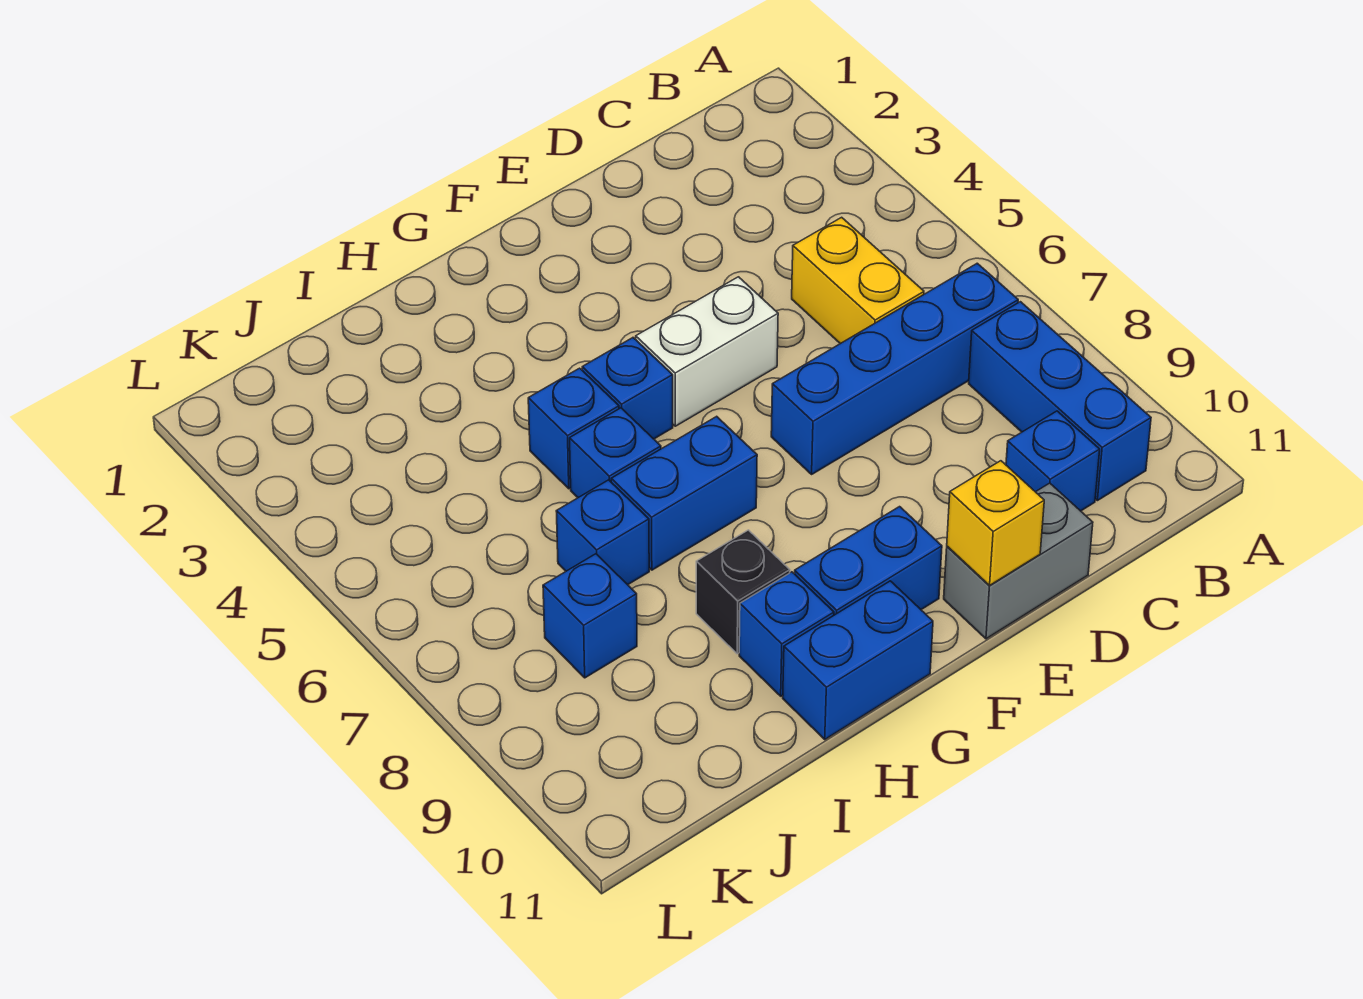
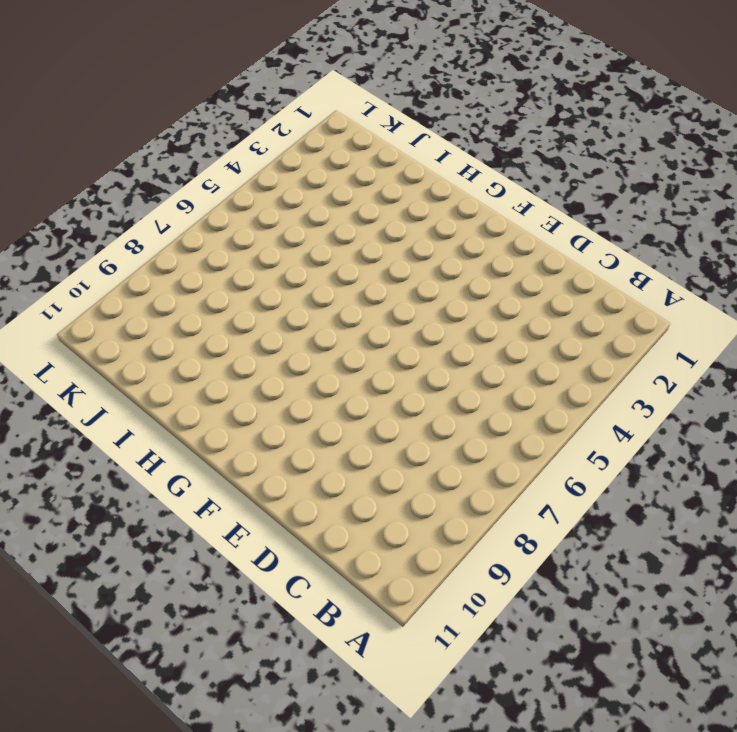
none -> blue brick B7:E7 level 1
none -> blue brick B8:B10 level 1
none -> yellow brick C5:C6 level 1

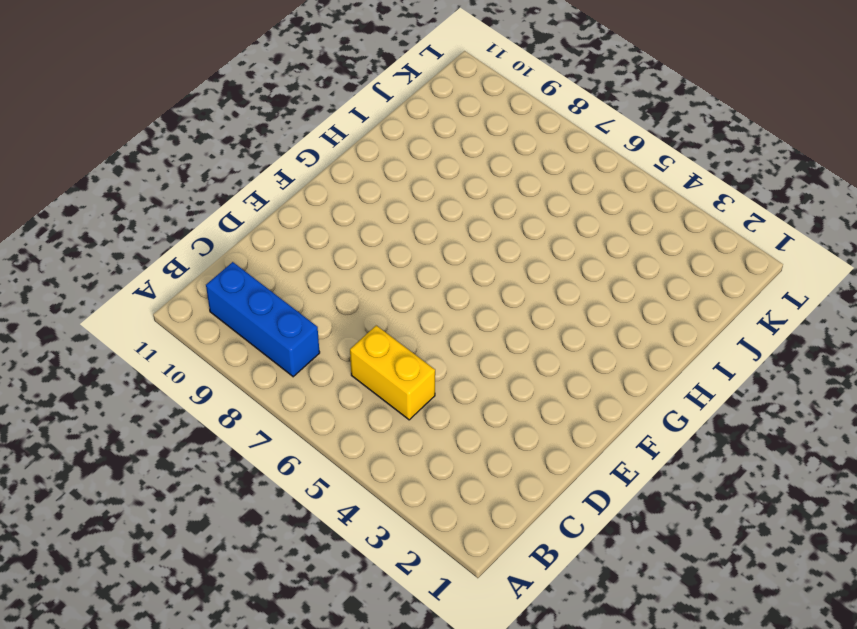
none -> blue brick B7:E7 level 1
none -> blue brick C10 level 1
none -> grey brick D11:E11 level 1

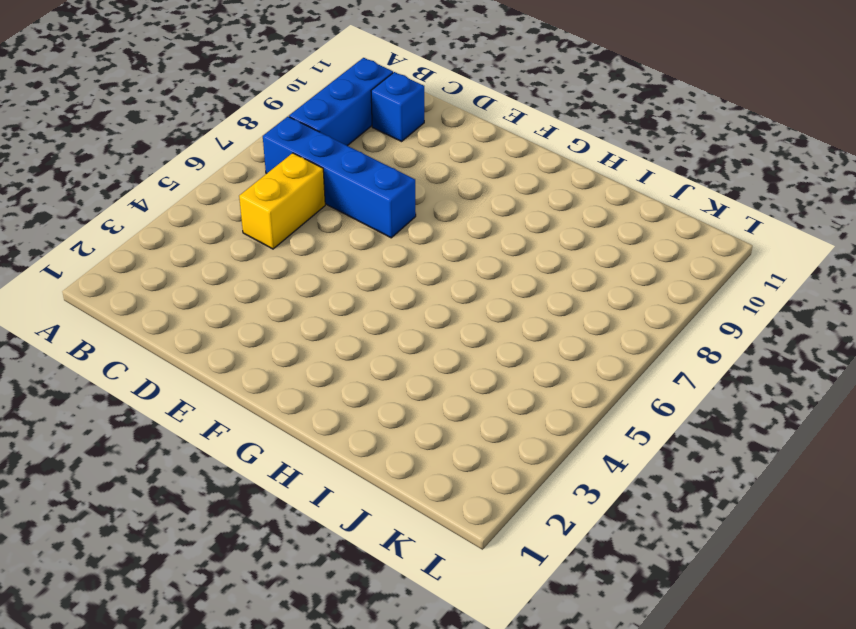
none -> grey brick D11:E11 level 1
none -> white brick E5:F5 level 1
none -> blue brick F10:G10 level 1

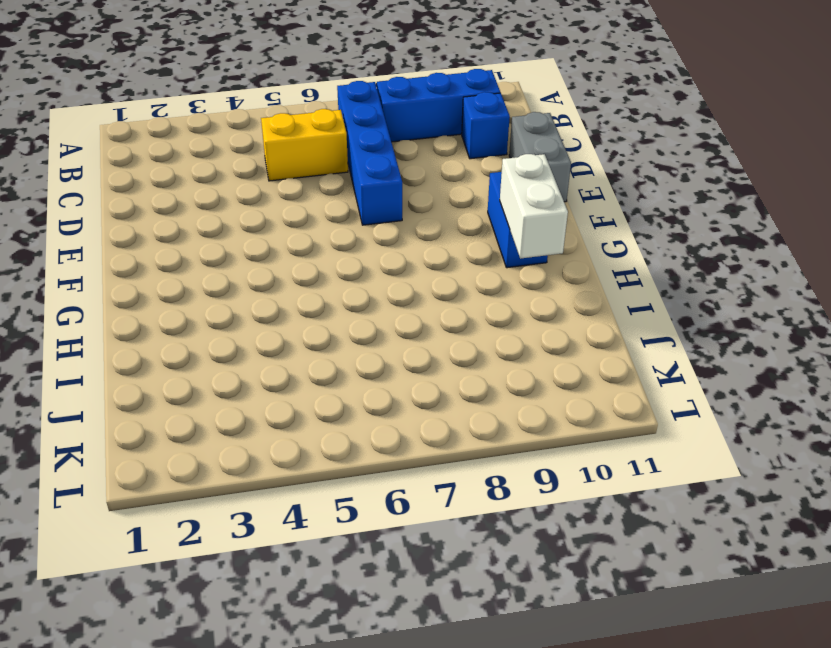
white brick G10:H10 level 2 -> white brick E5:F5 level 1
none -> blue brick G5 level 1
none -> blue brick G7:H7 level 1
none -> blue brick G11:H11 level 1

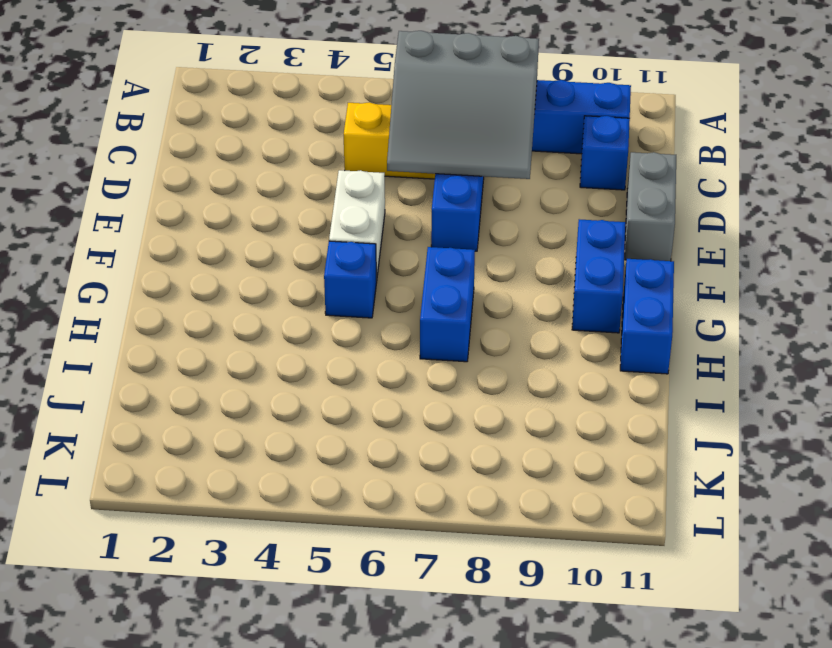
grey slope B6:D8 level 2 top B -> none
none -> blue brick H5 level 1
none -> blue brick H6 level 1
none -> black brick H9 level 1

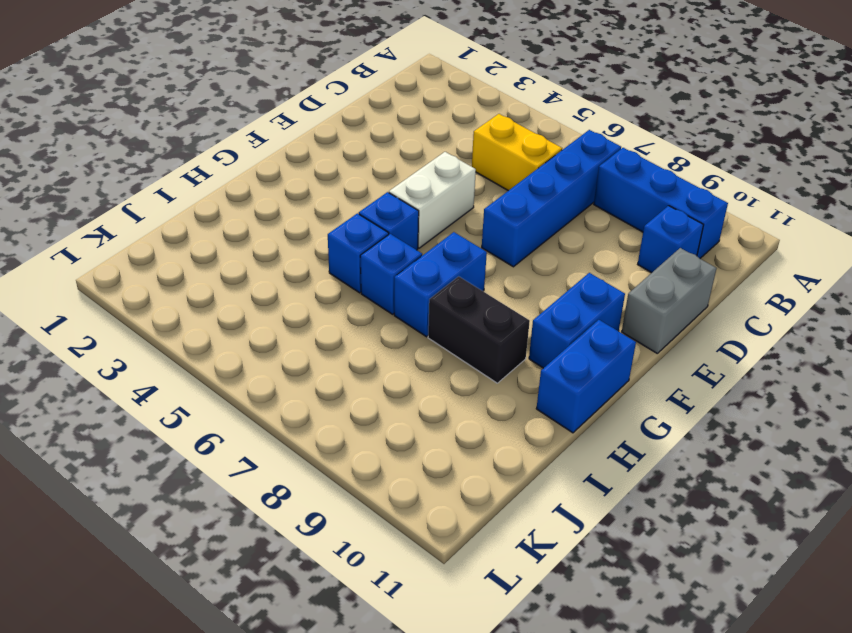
black brick H8:H9 level 1 -> black brick H9 level 1
none -> blue brick H10 level 1
none -> blue brick I7 level 1
none -> blue brick J8 level 1

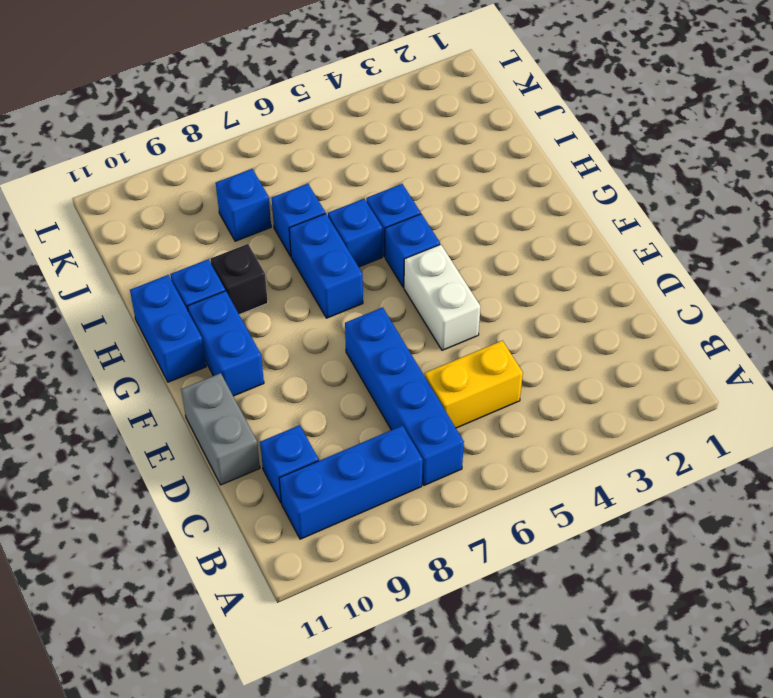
none -> yellow brick E11 level 2

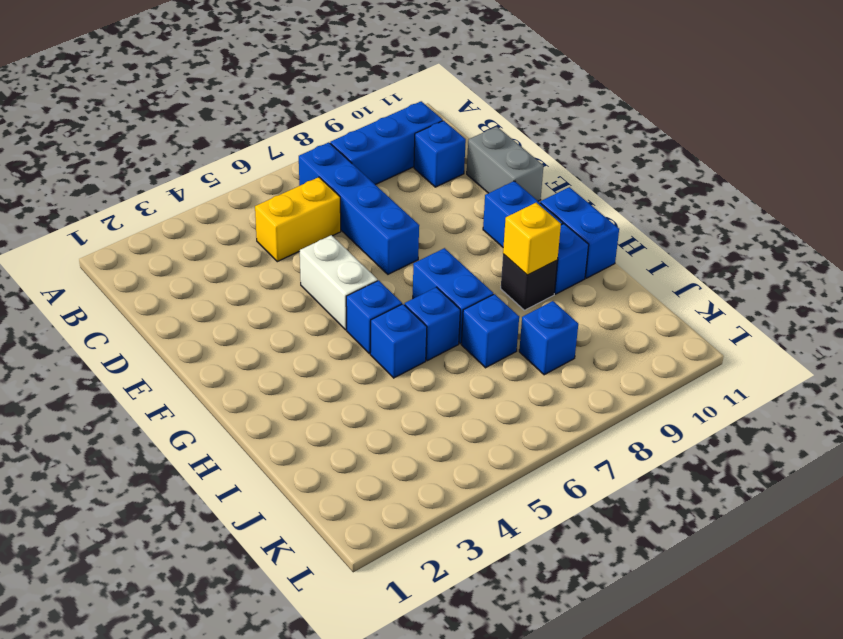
yellow brick H9 level 2 -> yellow brick E11 level 2

